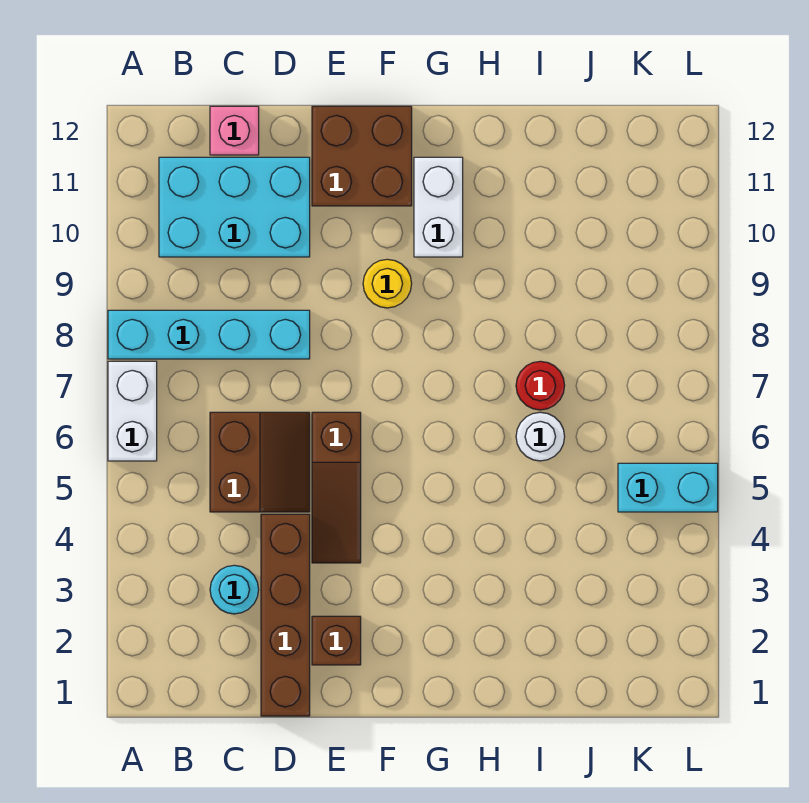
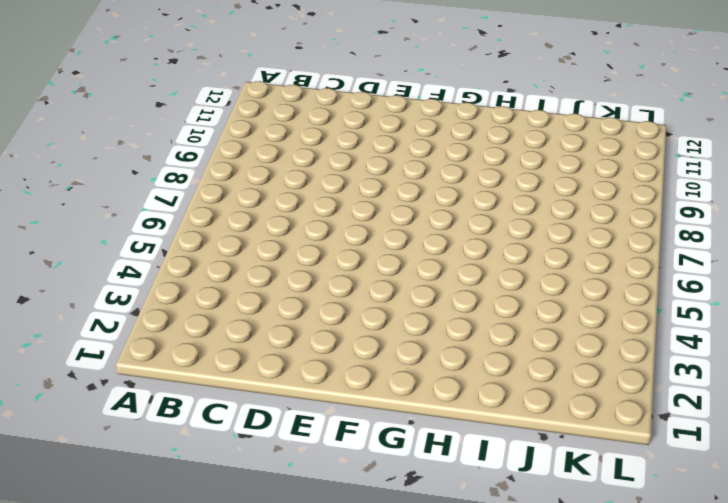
none -> white brick A6:A7 level 1
none -> cyan brick A8:D8 level 1
none -> cyan brick B10:D11 level 1

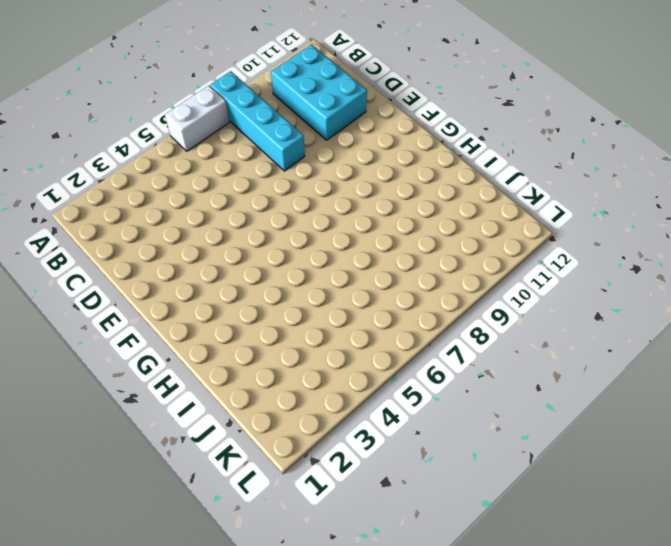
none -> cyan round brick C3 level 1
none -> brown slope C5:D6 level 1 top C
none -> pink brick C12 level 1

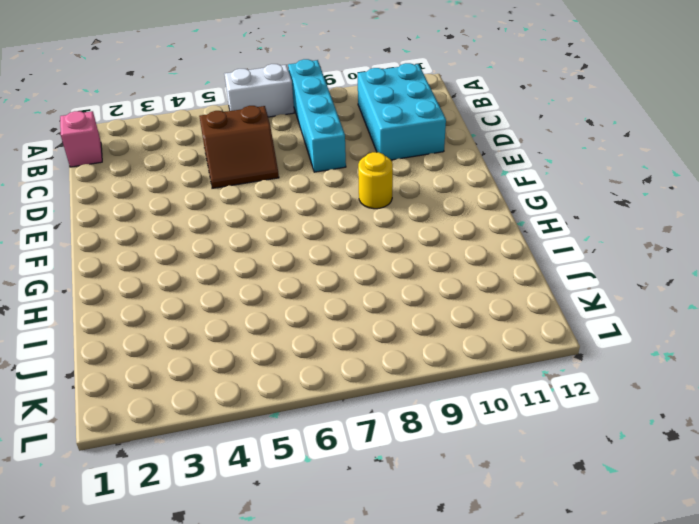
pink brick B1 level 1 -> pink brick C12 level 1
none -> cyan round brick C3 level 1
none -> brown brick D1:D4 level 1
none -> brown brick E2 level 1

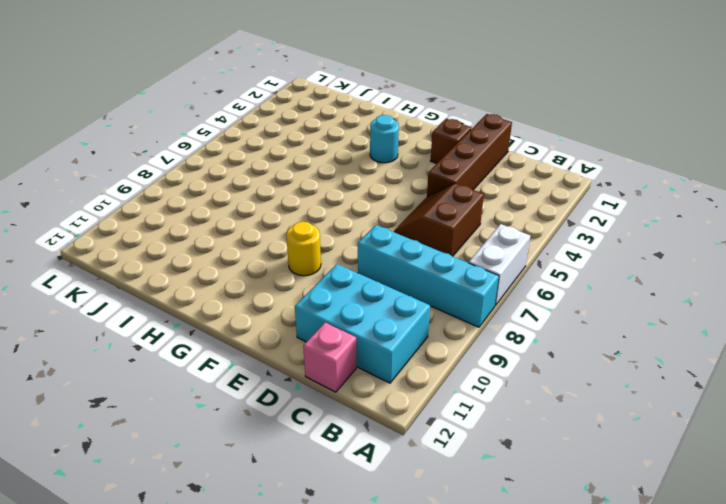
cyan round brick G3 level 1 -> cyan round brick C3 level 1
none -> brown slope E4:E6 level 1 top 6
none -> brown brick E11:F12 level 1
none -> white brick G10:G11 level 1

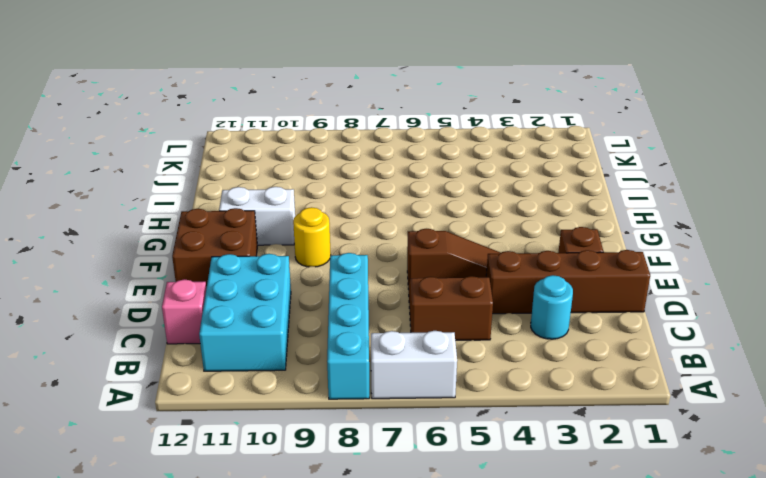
none -> white round brick I6 level 1
none -> red round brick I7 level 1
none -> cyan brick K5:L5 level 1

